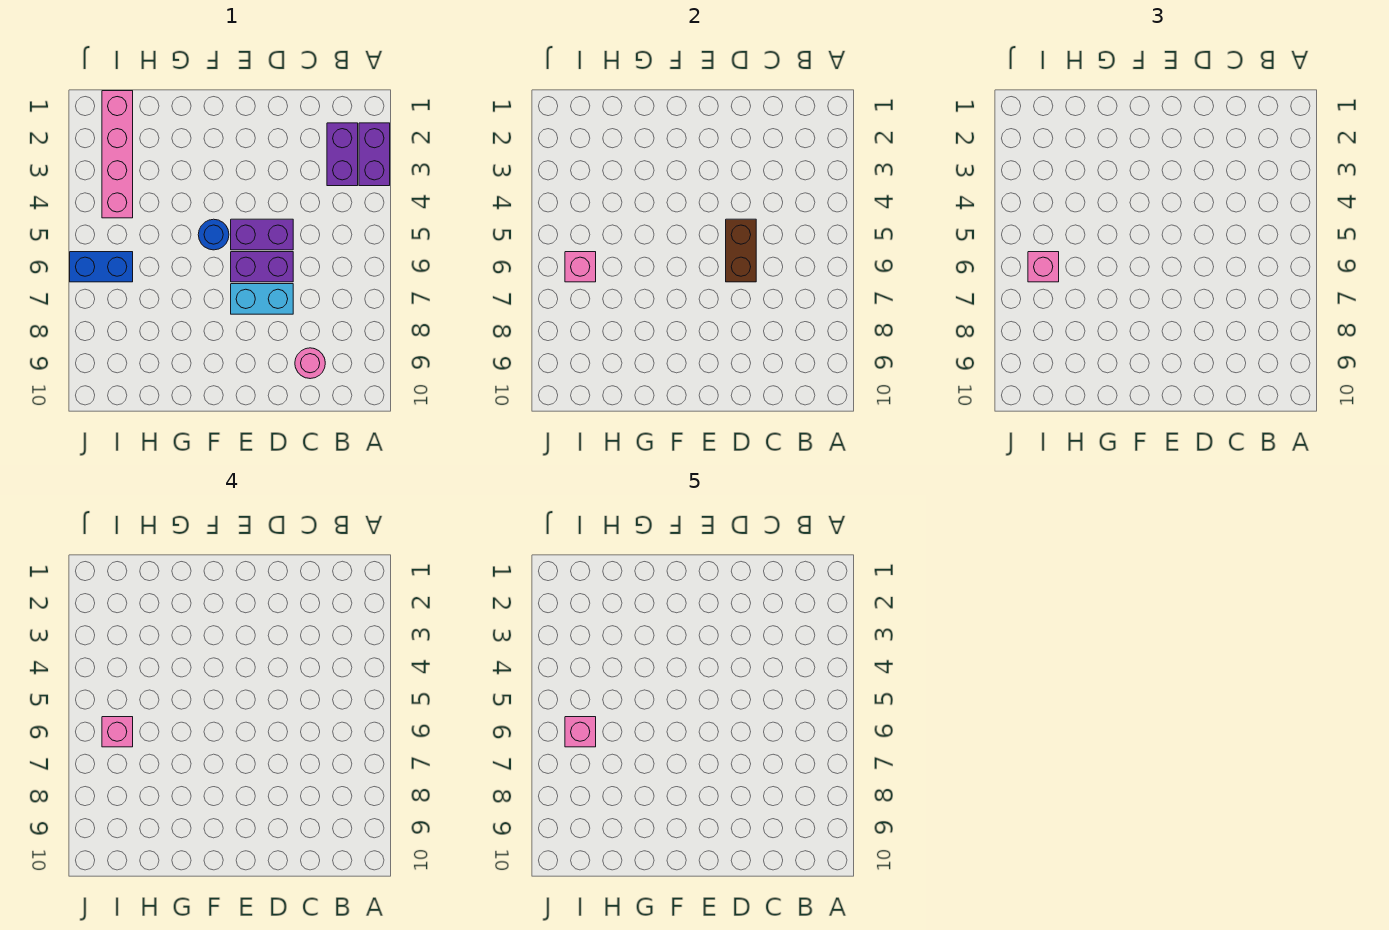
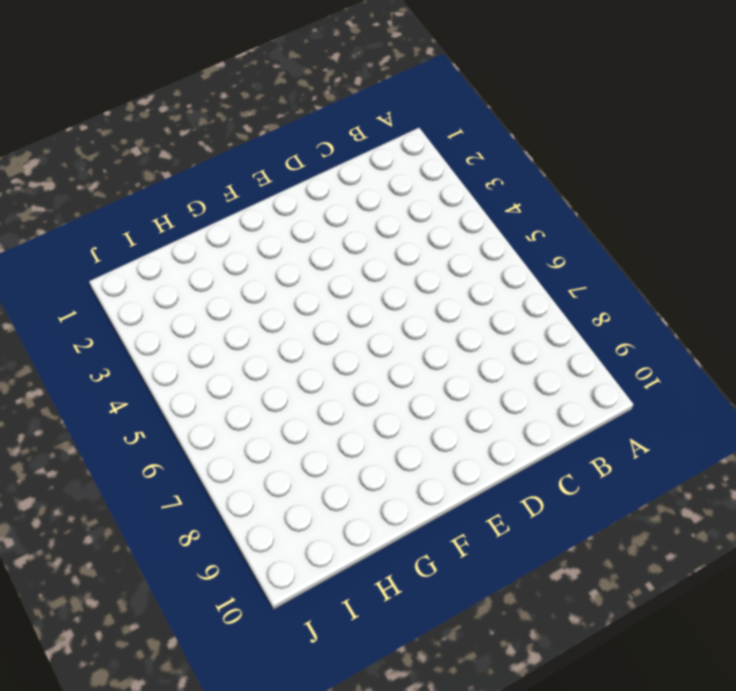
none -> purple brick A2:A3 level 1
none -> purple brick B2:B3 level 1
none -> pink round brick C9 level 1

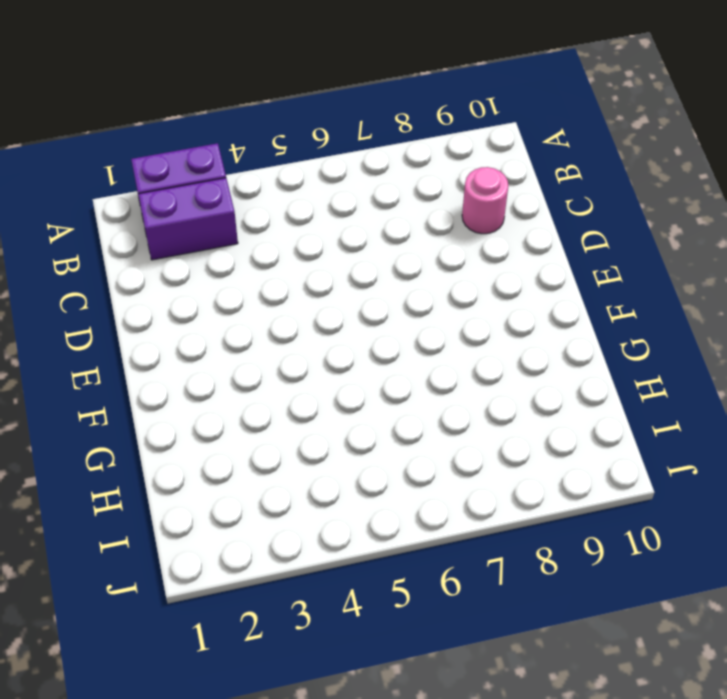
none -> purple brick D5:E5 level 1
none -> purple brick D6:E6 level 1
none -> cyan brick D7:E7 level 1

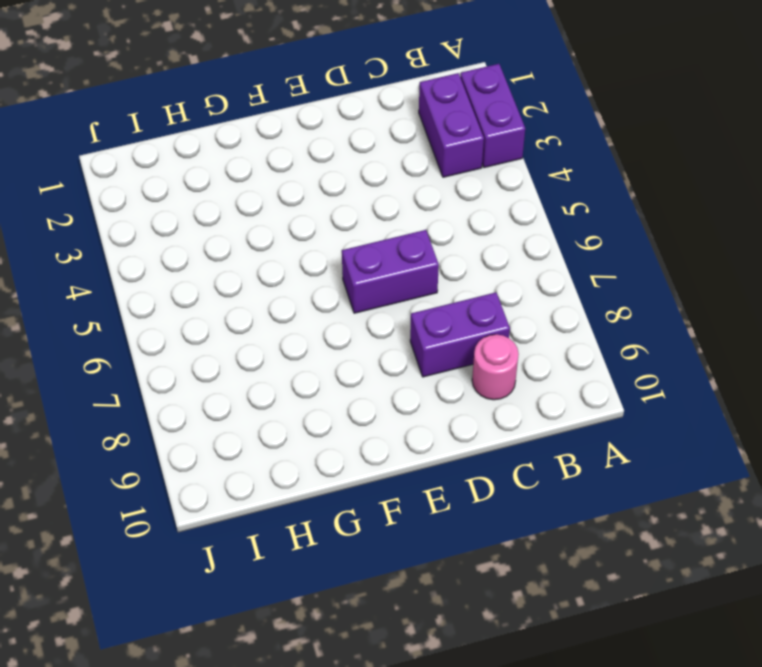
purple brick C8:D8 level 1 -> purple brick D5:E5 level 1
none -> cyan brick D7:E7 level 1
none -> blue round brick F5 level 1
none -> pink brick I1:I4 level 1

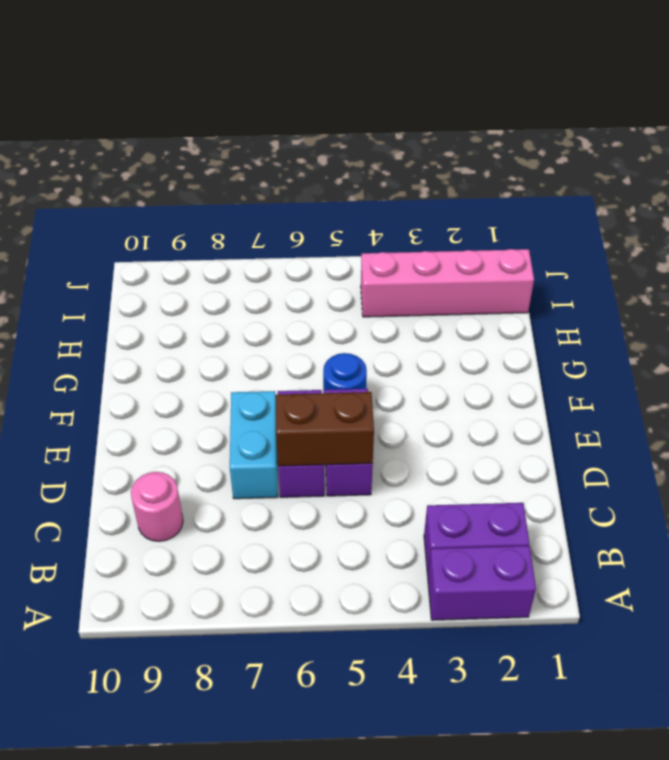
none -> blue brick I6:J6 level 1
none -> pink brick I6 level 2
none -> pink brick I6 level 3

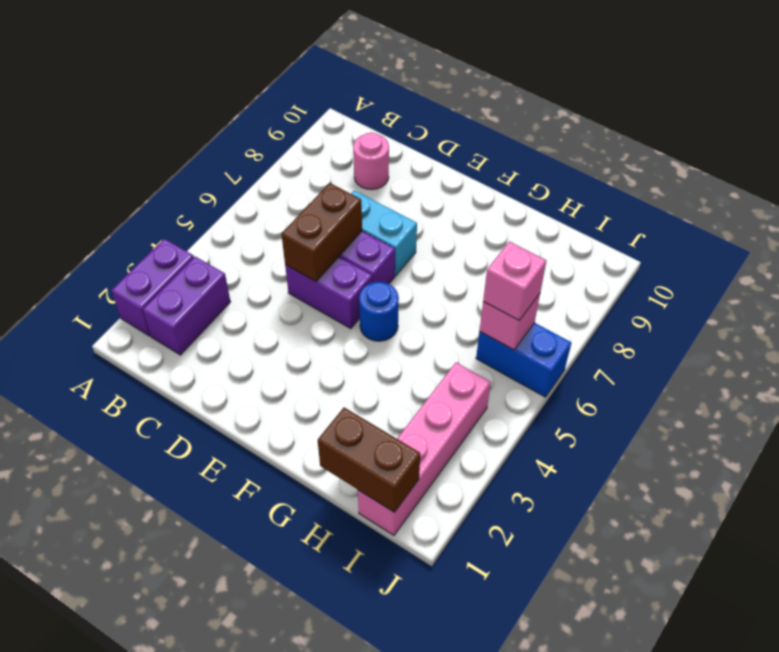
brown brick H1:I1 level 2 -> none
none -> pink brick I6 level 4
none -> pink brick I6 level 5

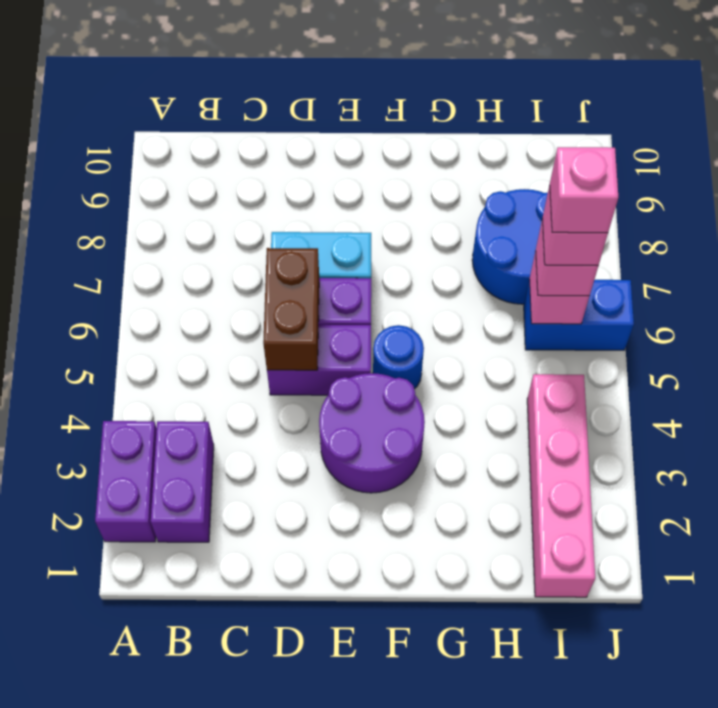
purple round brick E3:F4 level 1 -> none
blue round brick H7:I8 level 1 -> none
none -> pink round brick C9 level 1

